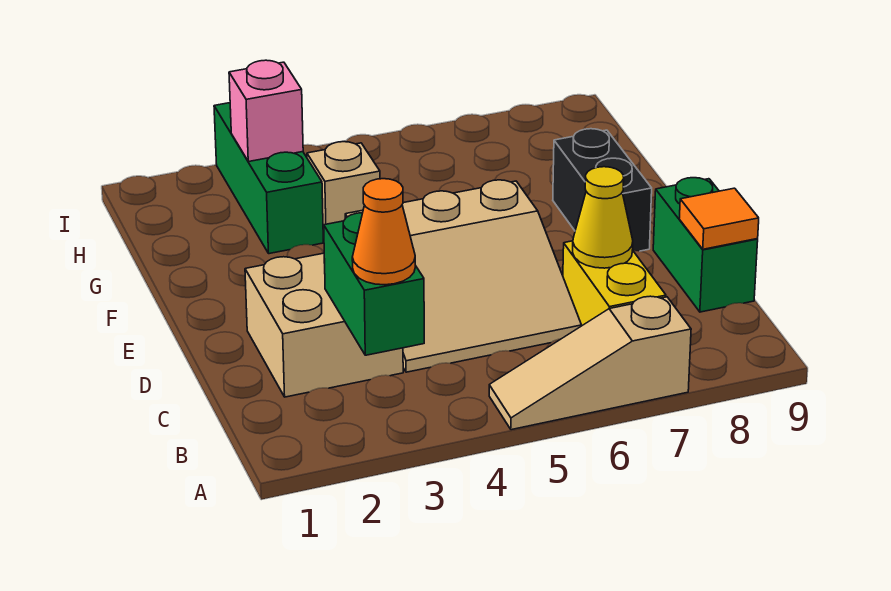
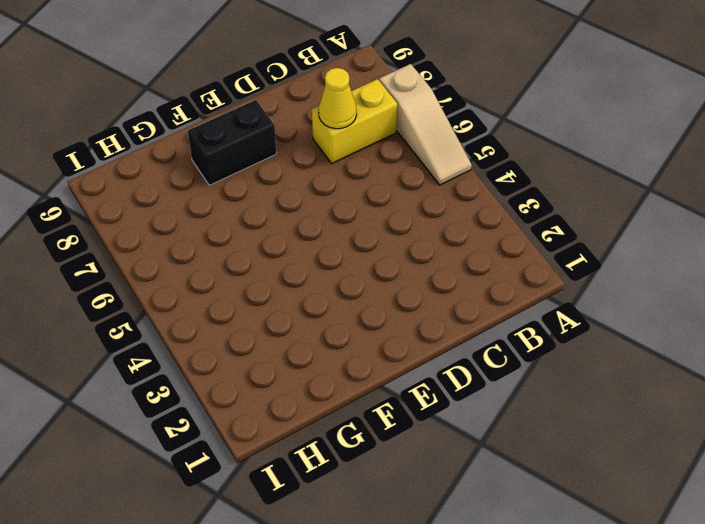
none -> tan brick C2:D3 level 1
none -> tan slope C4:E6 level 1 top E
none -> green brick C9:D9 level 1

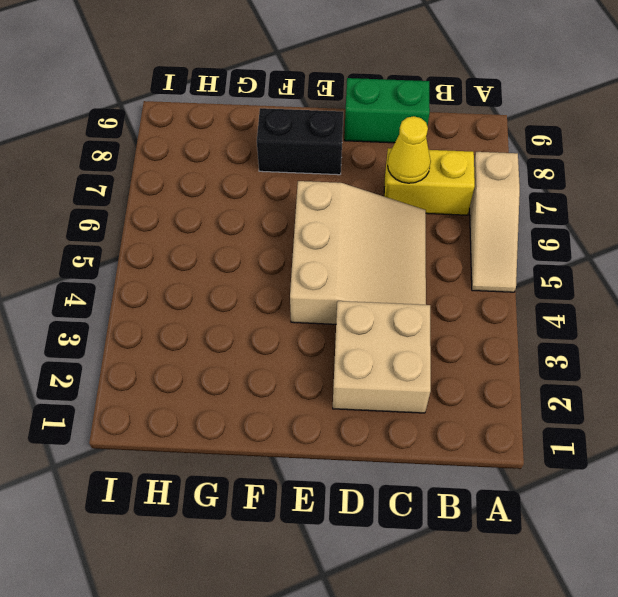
none -> green brick G3:I3 level 1
none -> tan brick G4 level 1
none -> green brick B3:C3 level 2

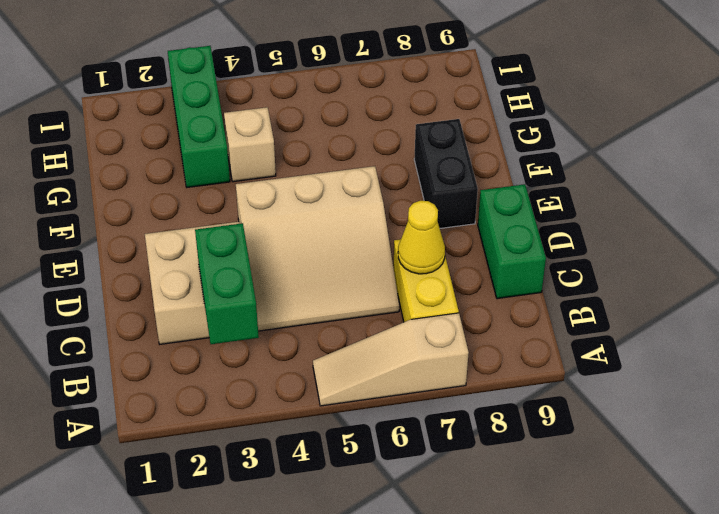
none -> orange tile C9 level 2
none -> pink brick H3 level 2
none -> orange cone B3 level 3

